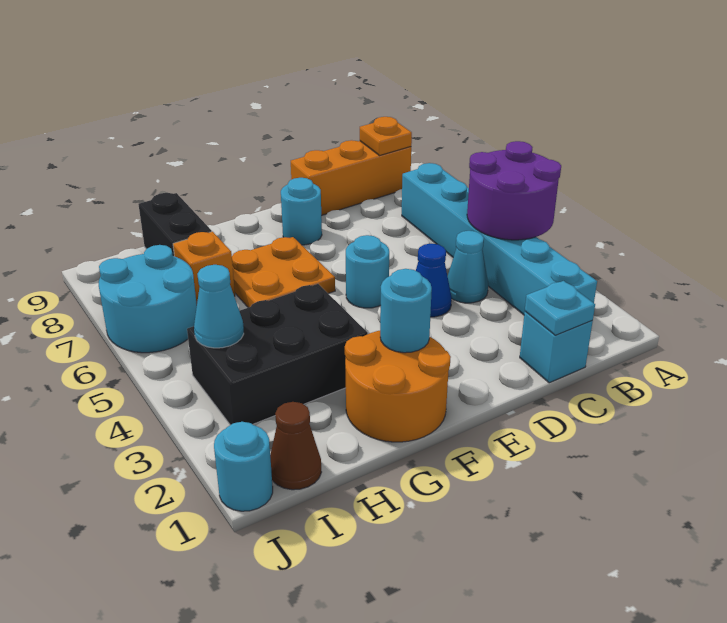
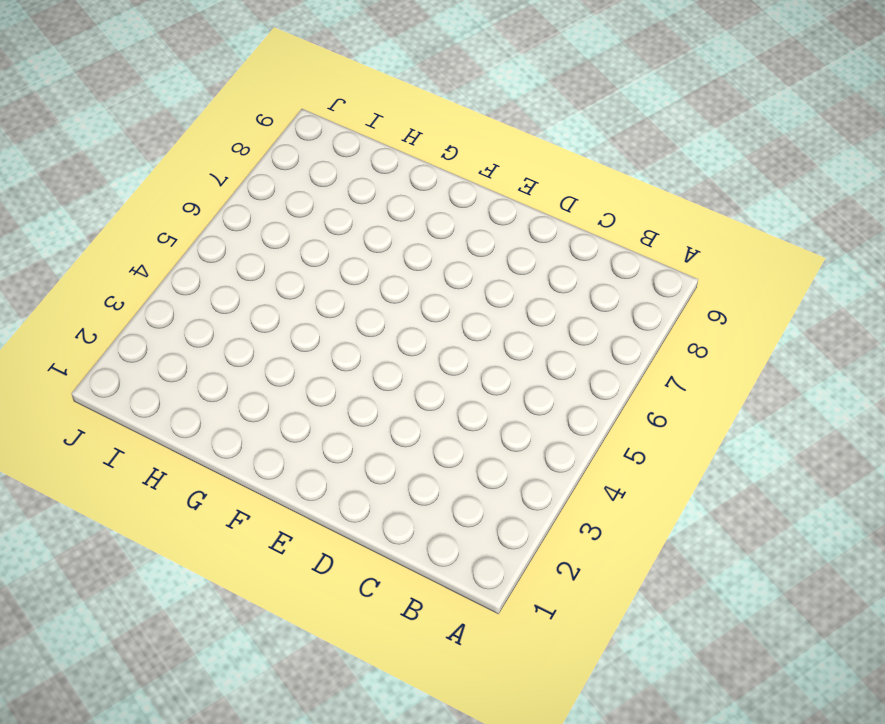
none -> cyan brick B2:B7 level 1
none -> orange brick B9:D9 level 1
none -> cyan brick C1 level 1

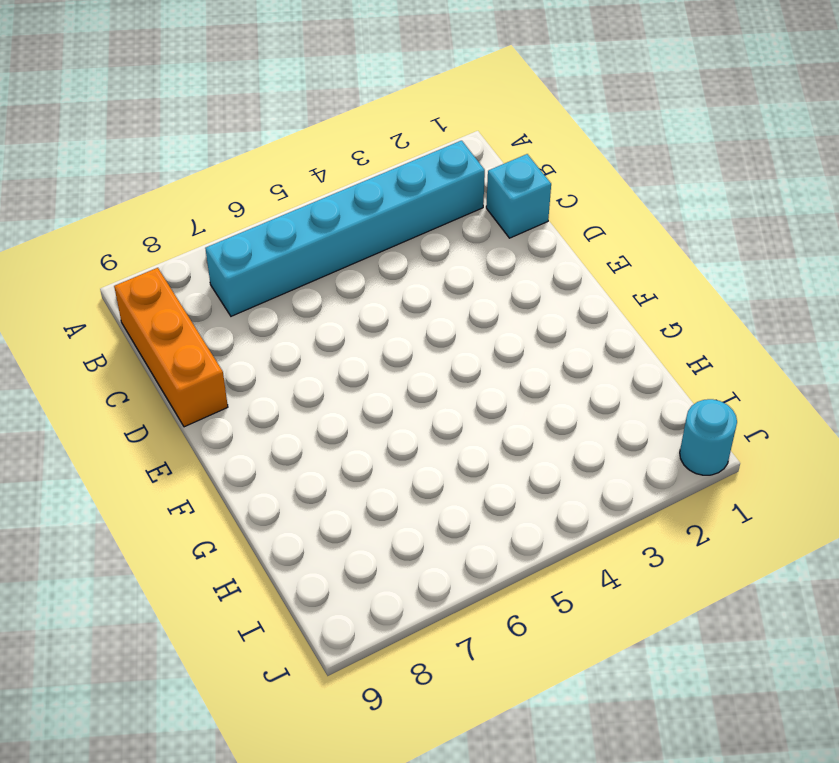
none -> cyan cone C4 level 1
none -> blue cone D4 level 1
none -> cyan round brick E5 level 1

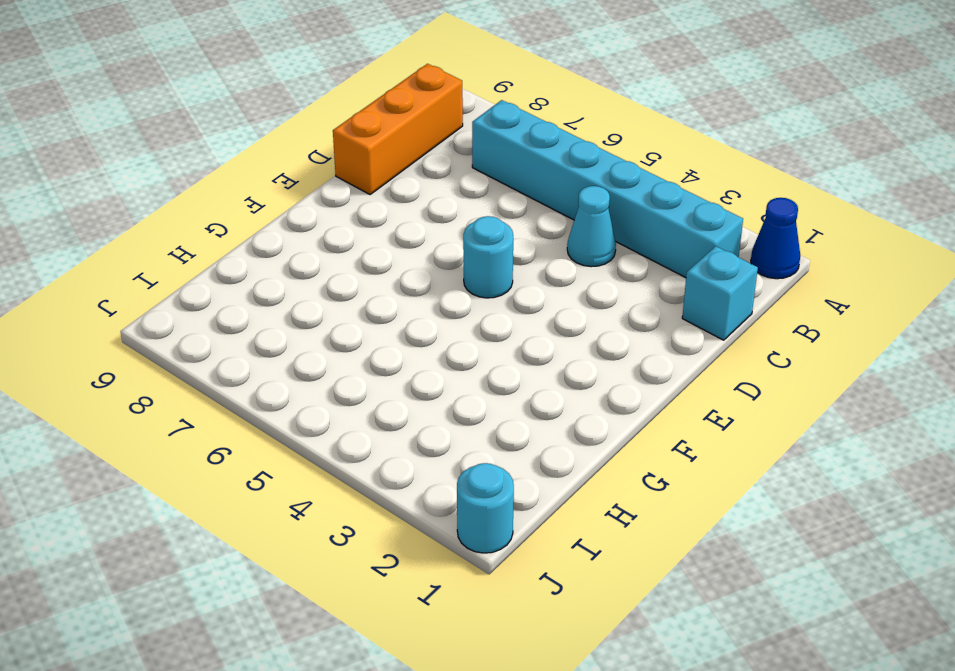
blue cone A1 level 1 -> blue cone D4 level 1
none -> cyan round brick E8 level 1
none -> orange round brick F1:G2 level 1
none -> orange plate F6:G7 level 1

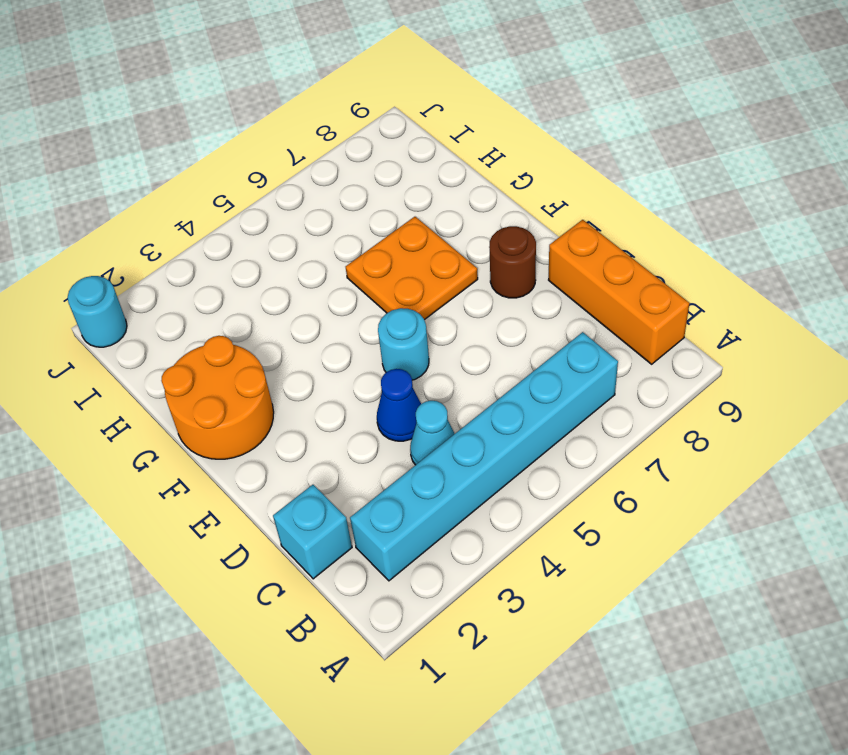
brown round brick E8 level 1 -> cyan round brick E8 level 1
none -> black brick G3:I4 level 1
none -> orange brick H7 level 1
none -> black brick H8:H9 level 1

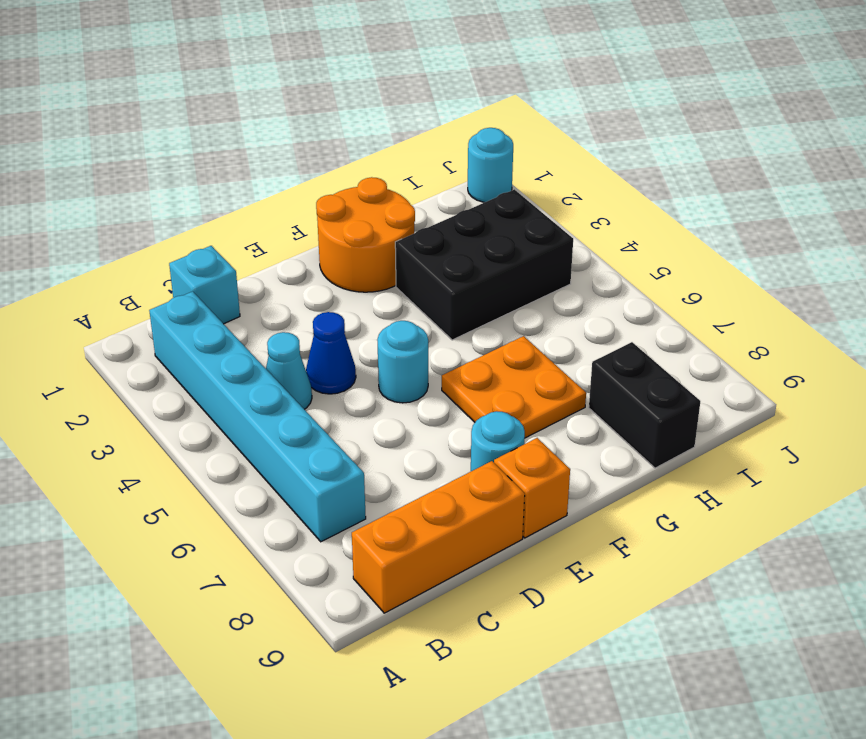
orange brick E9 level 1 -> orange brick H7 level 1
none -> brown cone I1 level 1
none -> cyan round brick I6:J7 level 1
none -> purple round brick A4:B5 level 2

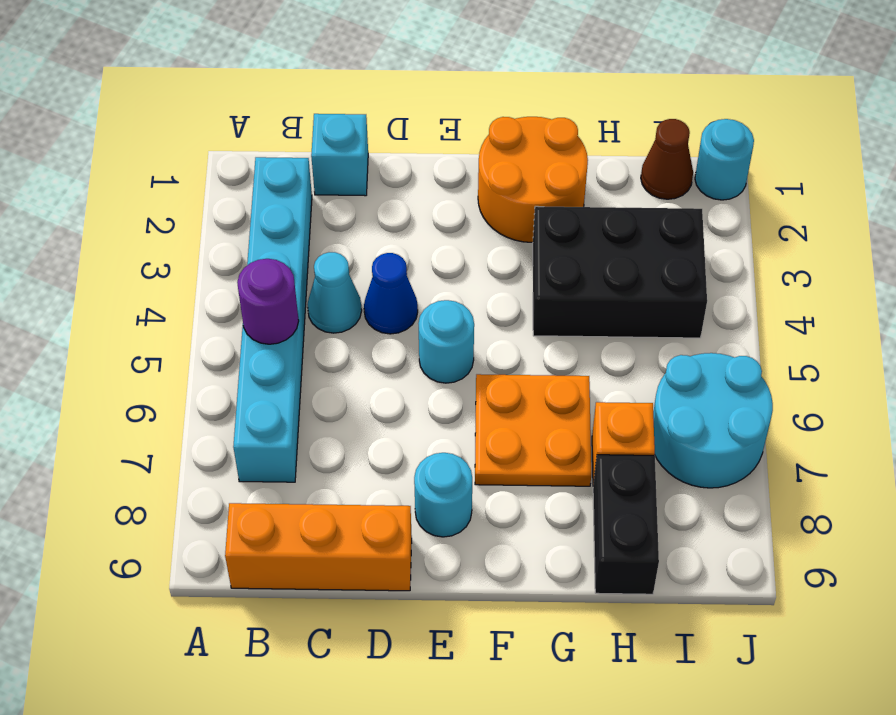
purple round brick B5 level 2 -> purple round brick A4:B5 level 2
none -> orange plate B9 level 2
none -> cyan plate C1 level 2
none -> cyan round brick F2 level 2

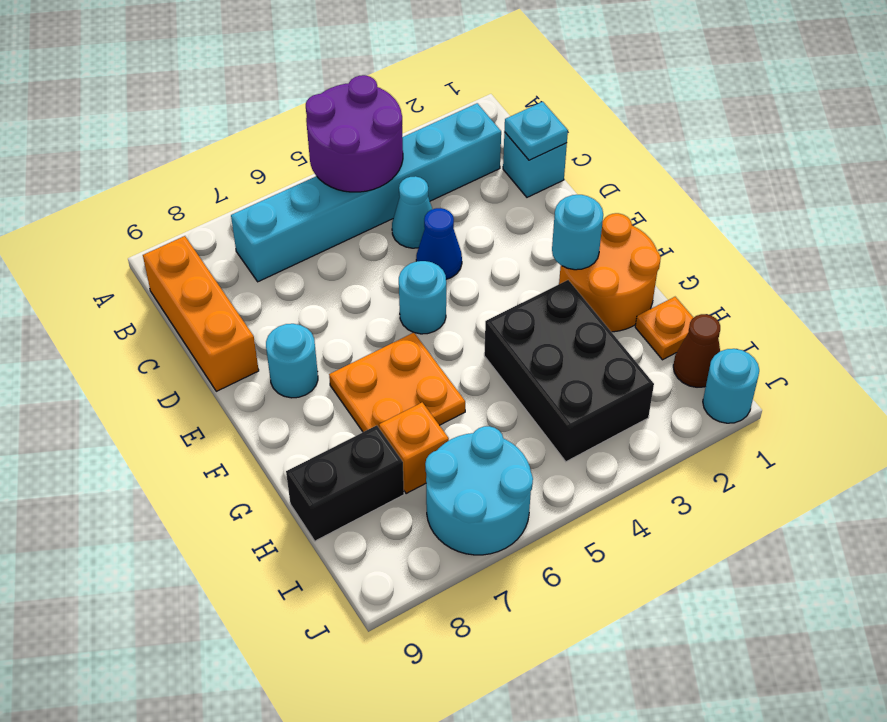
orange plate H1 level 1 -> orange plate B9 level 2
none -> cyan cone I4 level 2

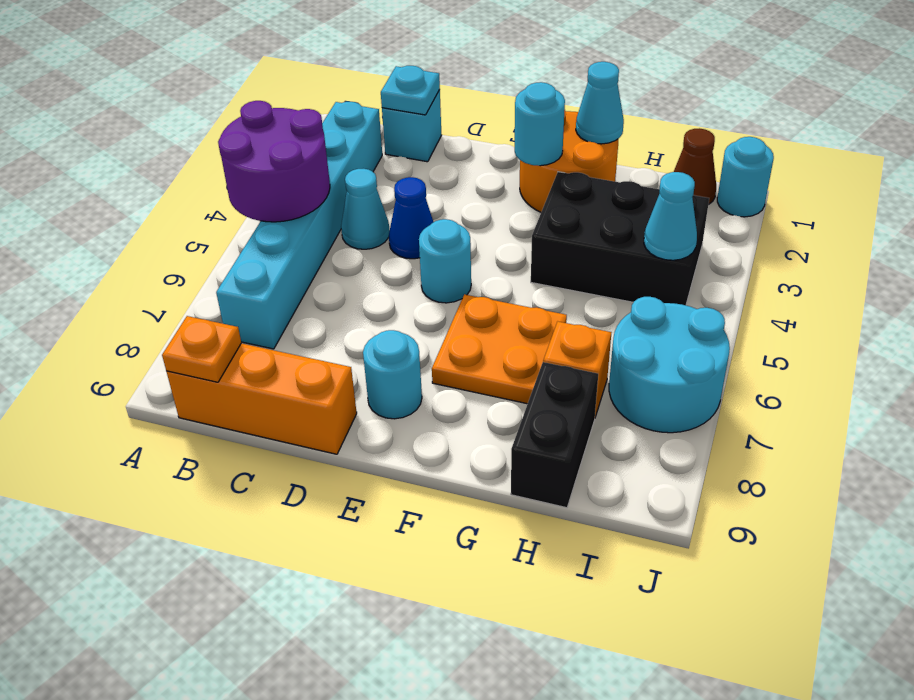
cyan cone G1 level 2 -> none

